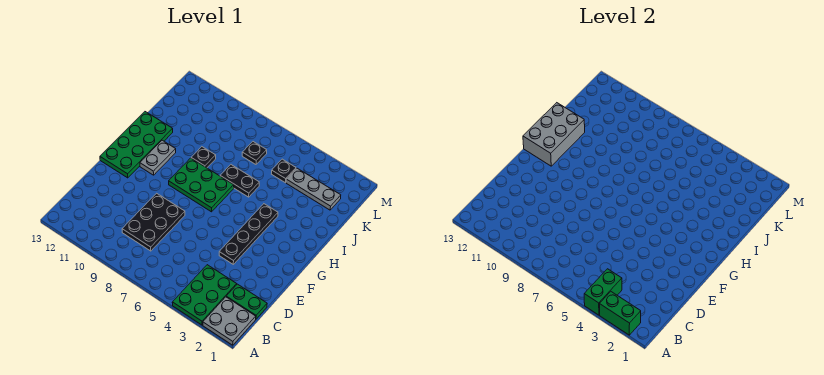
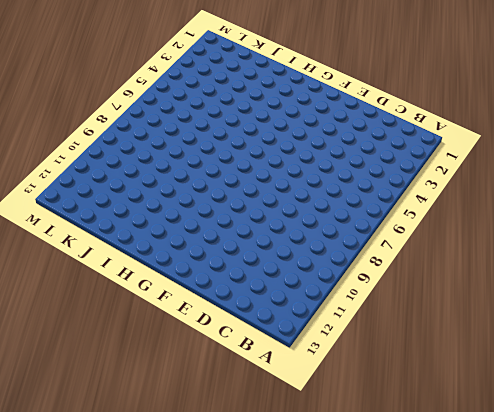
none -> grey plate A1:B2 level 1
none -> green plate A3:C4 level 1
none -> green plate C1:C2 level 1

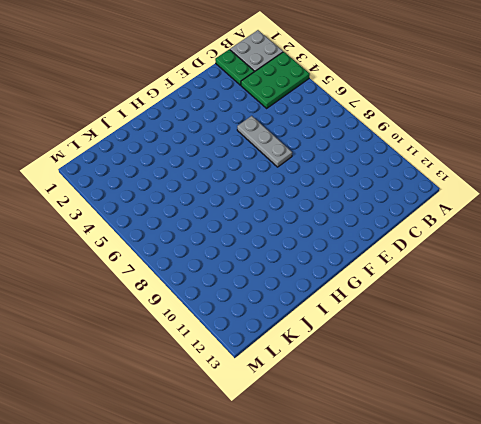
grey plate E5:E7 level 1 -> grey plate K2:K4 level 1
none -> black plate C8:E9 level 1
none -> black plate E4:H4 level 1
none -> green plate F12:I13 level 1

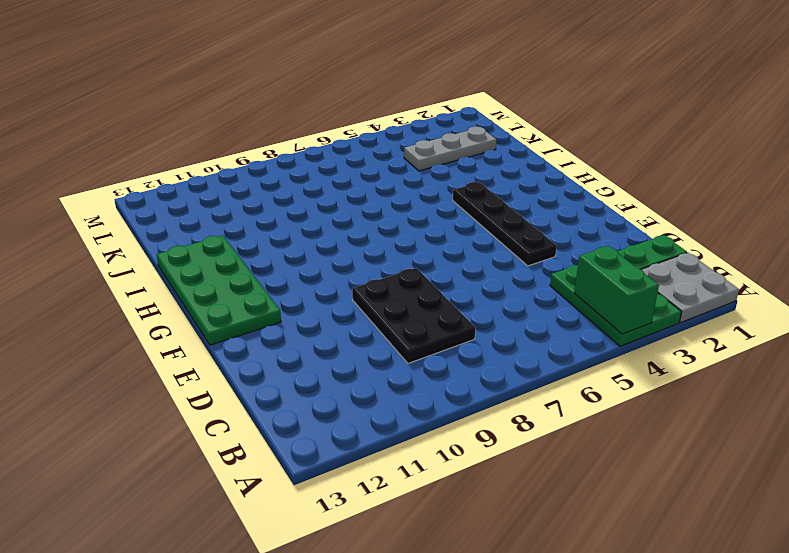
none -> green plate G7:H9 level 1
none -> grey plate G11:H11 level 1
none -> black plate I6:I7 level 1

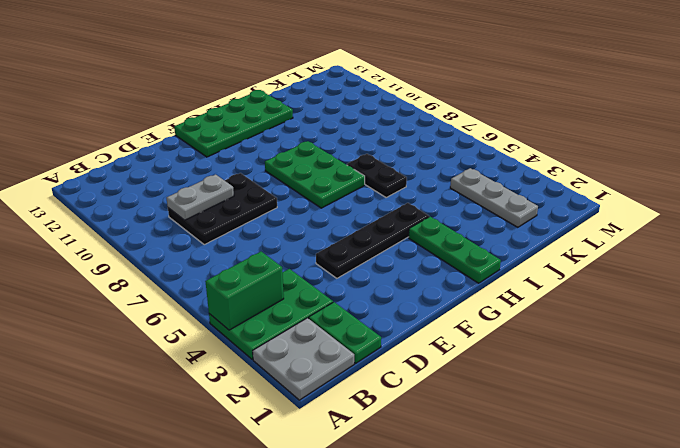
grey plate C9:D9 level 2 -> grey plate G11:H11 level 1
green plate H1:H3 level 1 -> none
none -> black plate I9 level 1
none -> black plate K5 level 1
none -> black plate K7 level 1

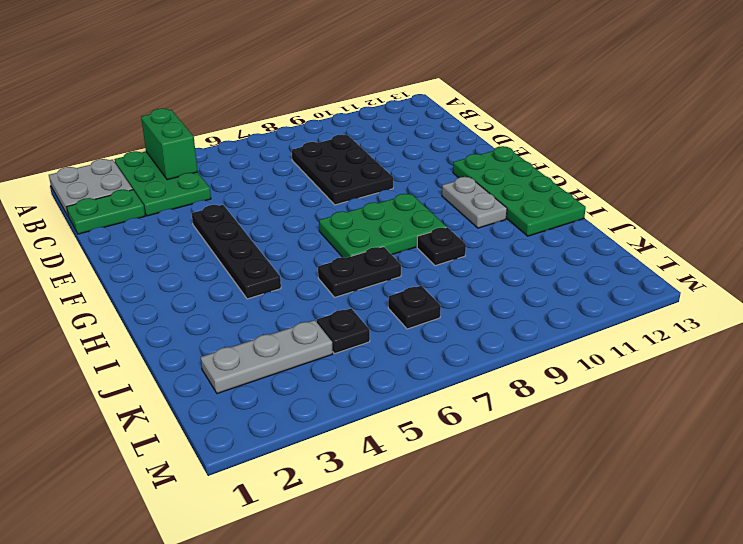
none -> green brick A2:A3 level 2
none -> grey brick G12:I13 level 2

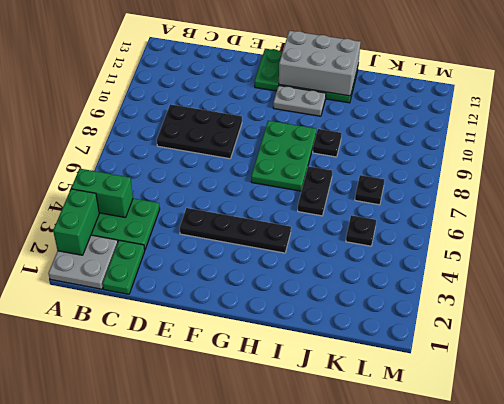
none -> grey plate K2:K4 level 1

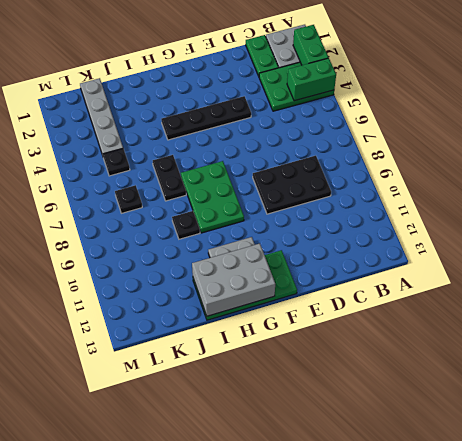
grey plate K1:K4 level 1 -> grey plate K2:K4 level 1

